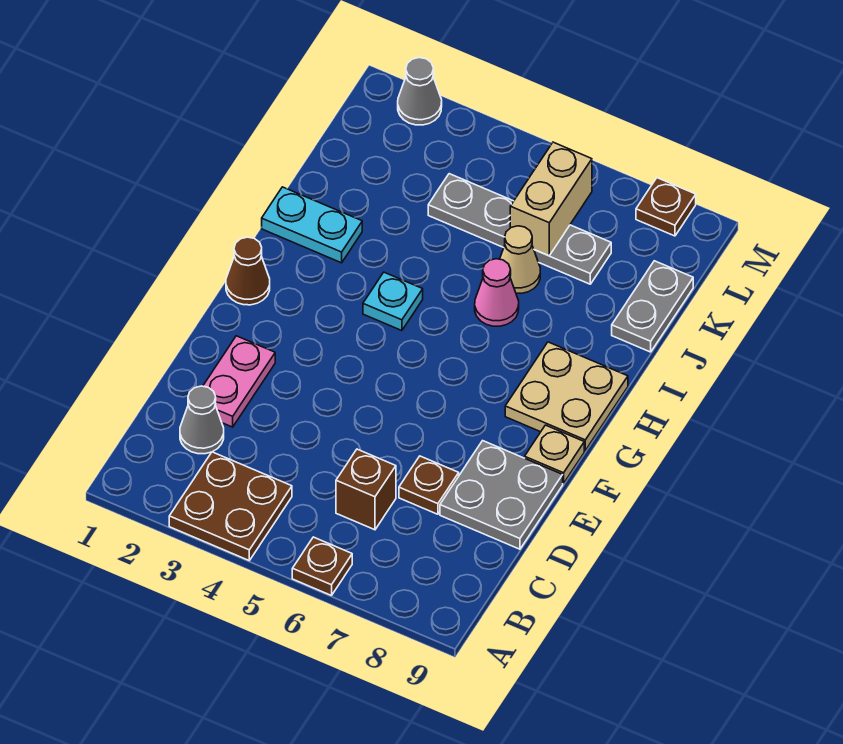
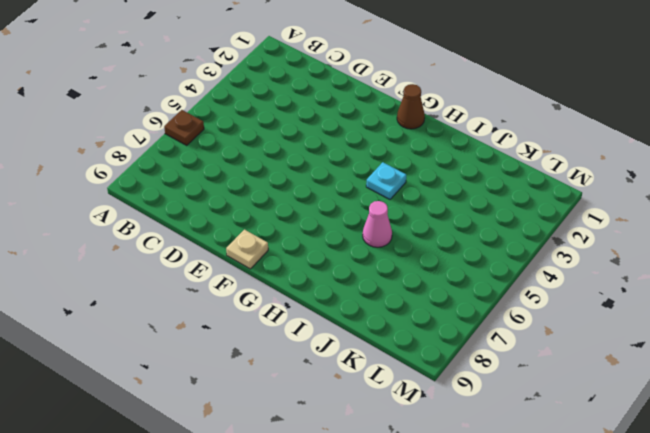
none -> brown plate A3:B4 level 1
none -> grey cone C2 level 1
none -> brown brick C6 level 1

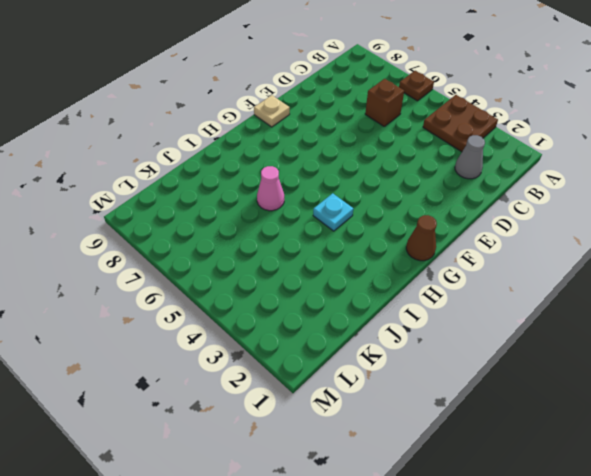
none -> pink plate D2:E2 level 1
none -> brown plate D7 level 1
none -> grey plate D8:E9 level 1

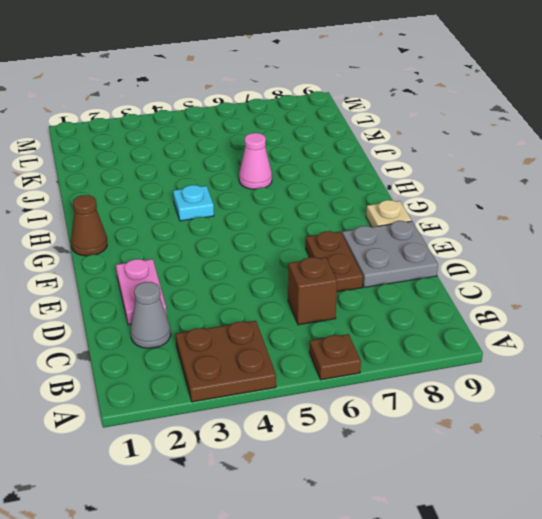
brown plate D7:E7 level 1 -> brown plate D7 level 1
none -> tan plate G8:H9 level 1
none -> cyan plate I1:I2 level 1
none -> tan cone J6 level 1

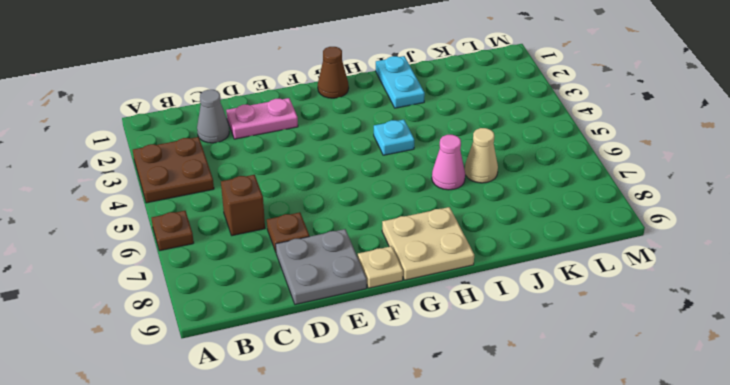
none -> grey plate J9:K9 level 1
none -> grey plate K4:K7 level 1
none -> grey cone M2 level 1

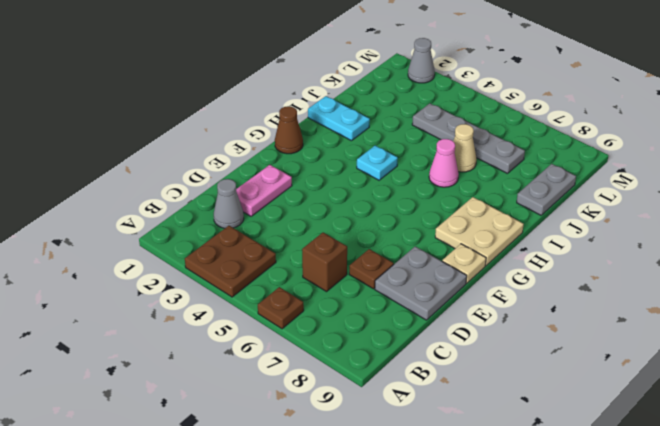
none -> brown plate M8 level 1
none -> tan brick K6:L6 level 2

